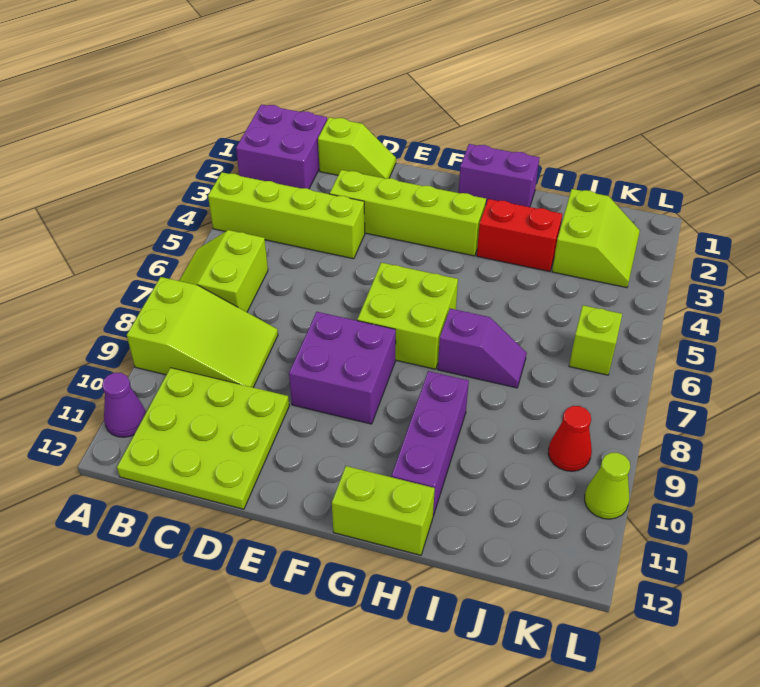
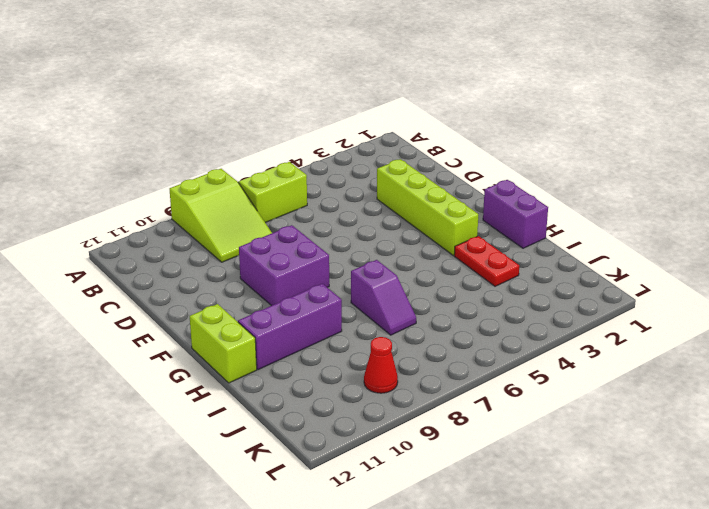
red plate H3:I3 level 1 -> red brick H3:I3 level 1
none -> purple brick A1:B2 level 1
none -> lime brick A4:D4 level 1
none -> purple cone A11 level 1

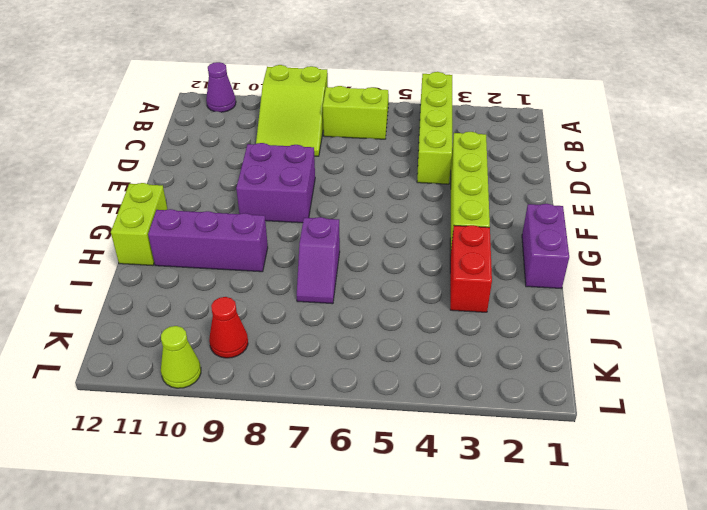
none -> purple brick A1:B2 level 1
none -> lime plate B10:D12 level 1
none -> lime slope C1:D1 level 1 top C

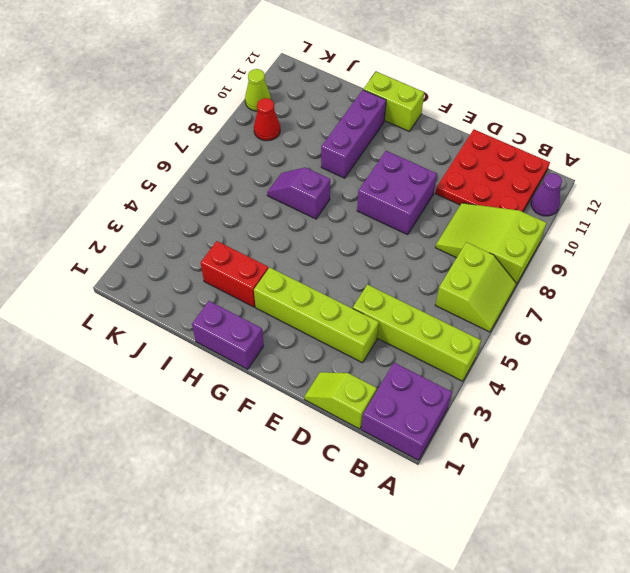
red plate B10:D12 level 1 -> lime plate B10:D12 level 1
none -> lime brick F6:G7 level 1
none -> lime slope J2:K3 level 1 top J
none -> lime brick K6 level 1

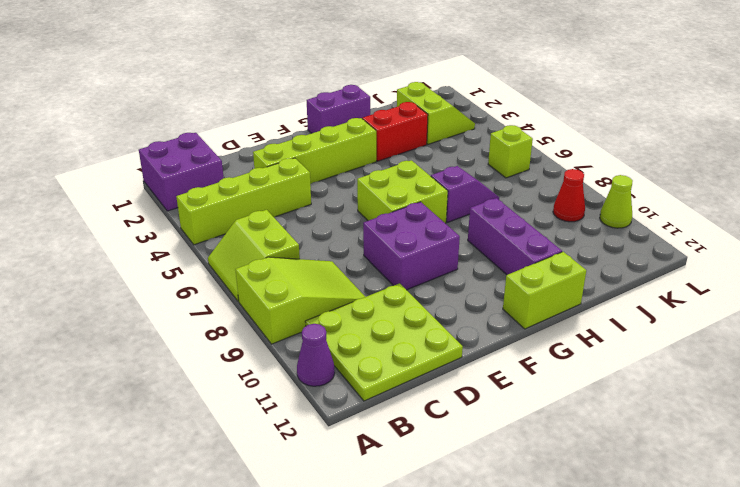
none -> lime slope C1:D1 level 1 top C

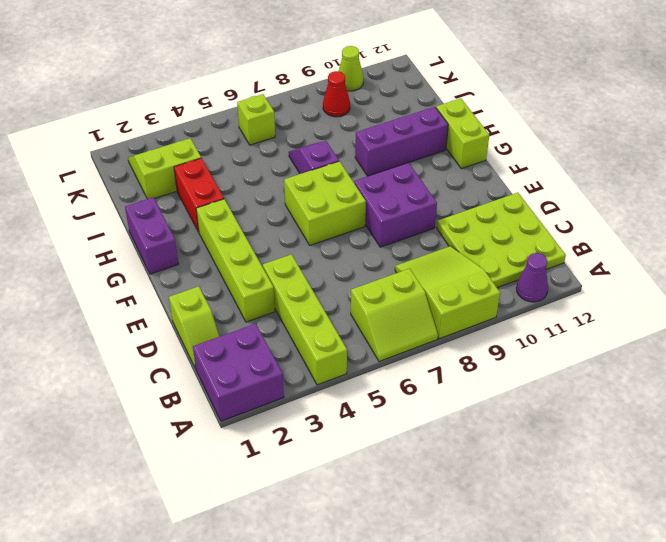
lime slope C1:D1 level 1 top D -> lime slope C1:D1 level 1 top C

